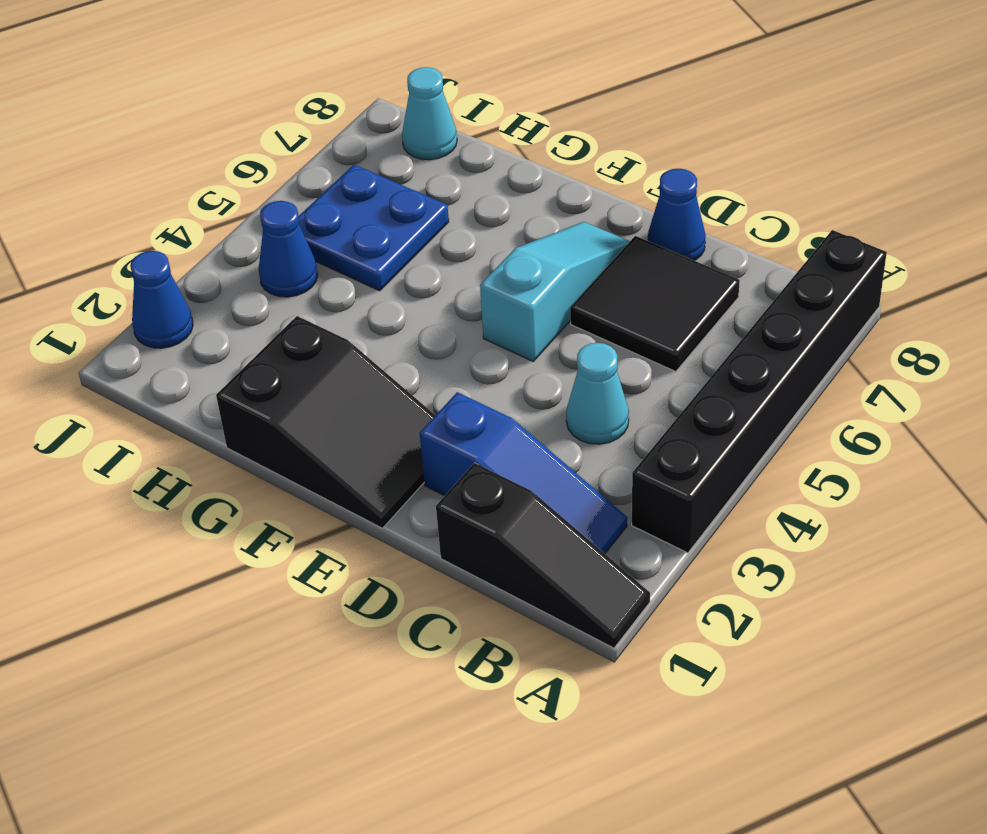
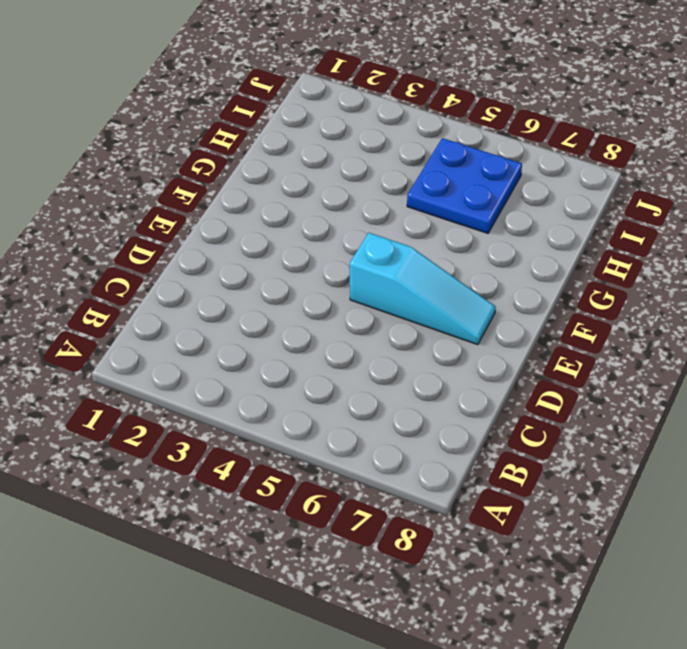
none -> black slope A1:C1 level 1 top C
none -> black brick A3:A8 level 1
none -> blue slope B2:D2 level 1 top D

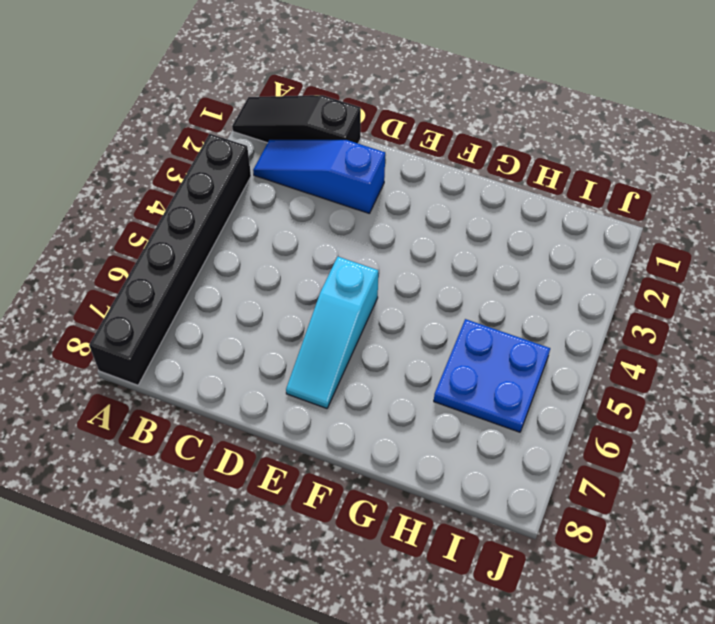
none -> cyan cone C4 level 1
none -> black tile C6:D7 level 1
none -> blue cone D8 level 1

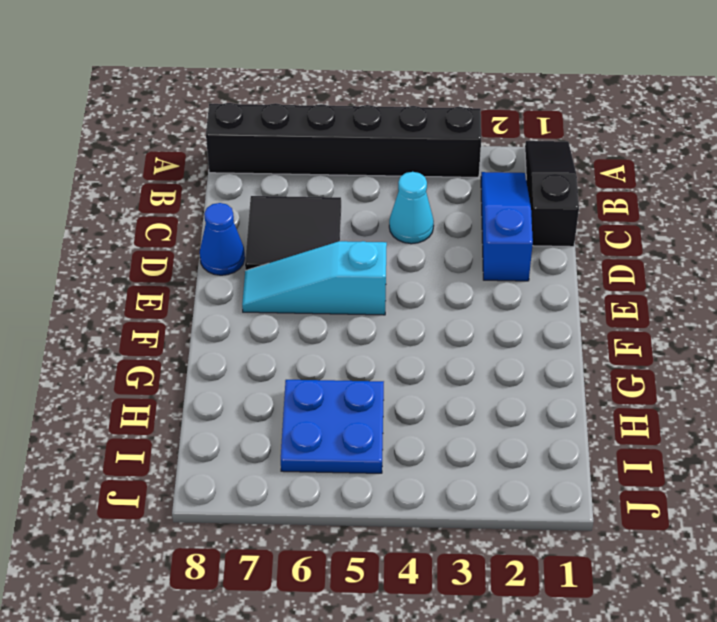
none -> black slope E1:G2 level 1 top G
none -> blue cone I4 level 1
none -> cyan cone I8 level 1

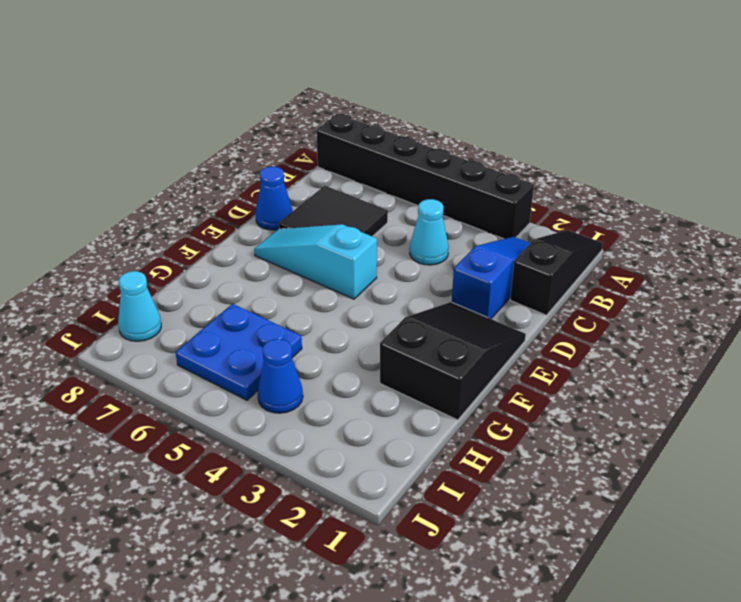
none -> blue cone J2 level 1

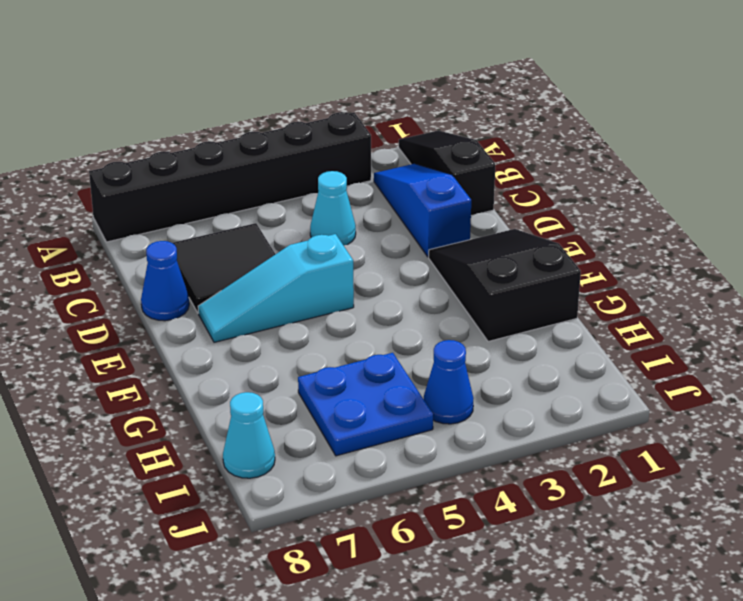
none -> blue cone J2 level 1

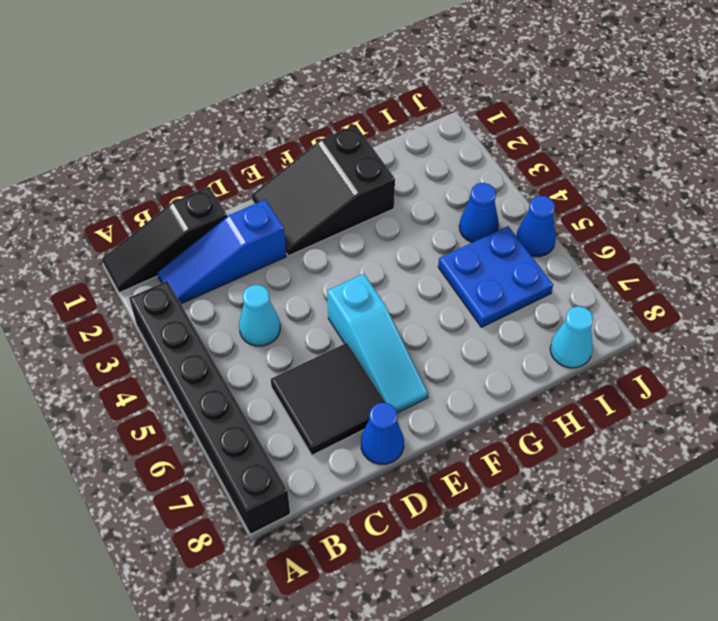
blue cone J5 level 1 -> blue cone J2 level 1

